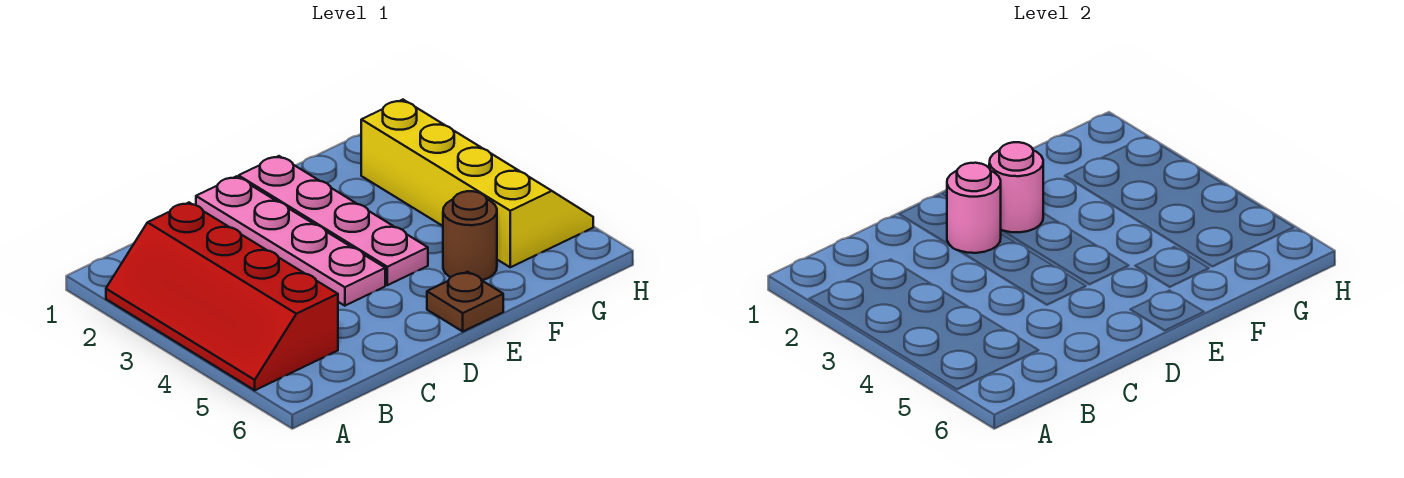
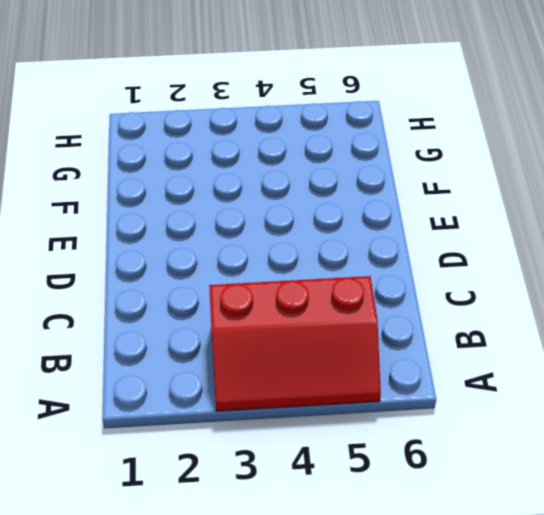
red slope A3:B5 level 1 top B -> red slope A2:B5 level 1 top B
none -> pink plate D1:D4 level 1
none -> pink plate E1:E4 level 1

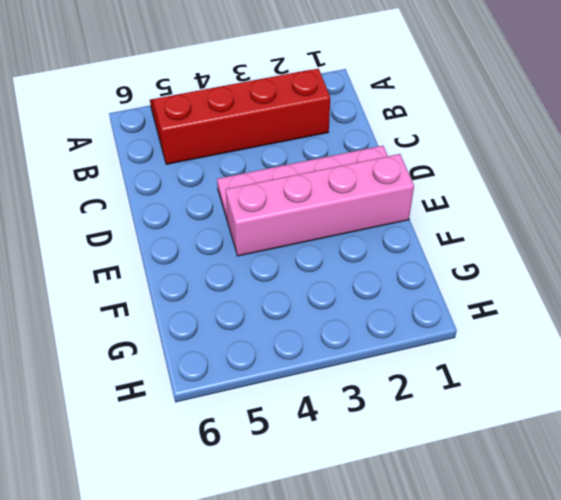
pink brick E1:E4 level 1 -> pink plate E1:E4 level 1
none -> brown plate E6 level 1
none -> brown round brick F5 level 1

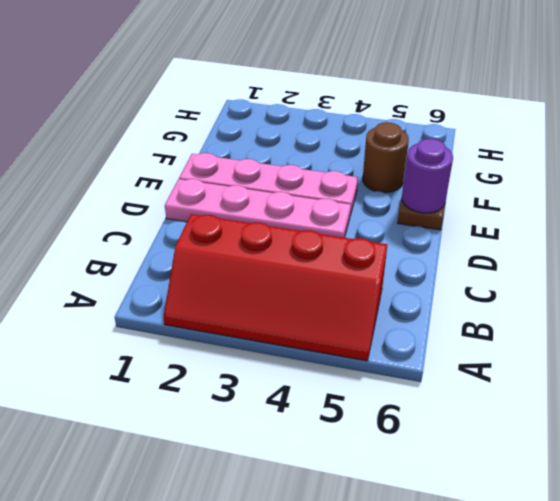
purple round brick E6 level 2 -> none
none -> yellow slope G2:H5 level 1 top G
none -> pink round brick D2 level 2

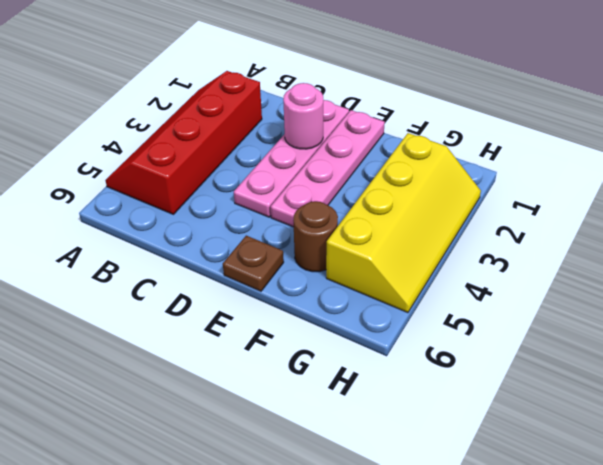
none -> pink round brick E2 level 2

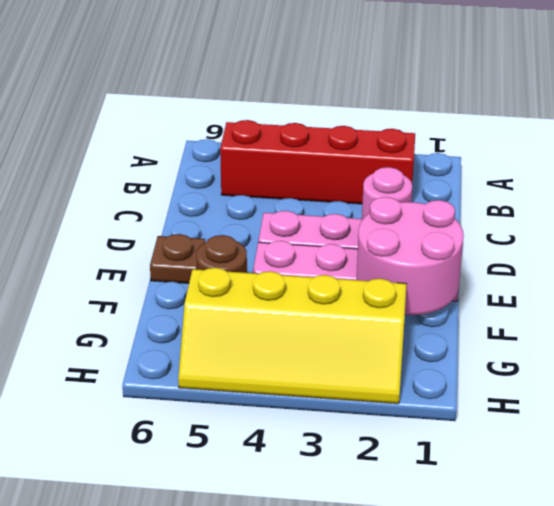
pink round brick E1:F2 level 2 -> pink round brick E2 level 2

